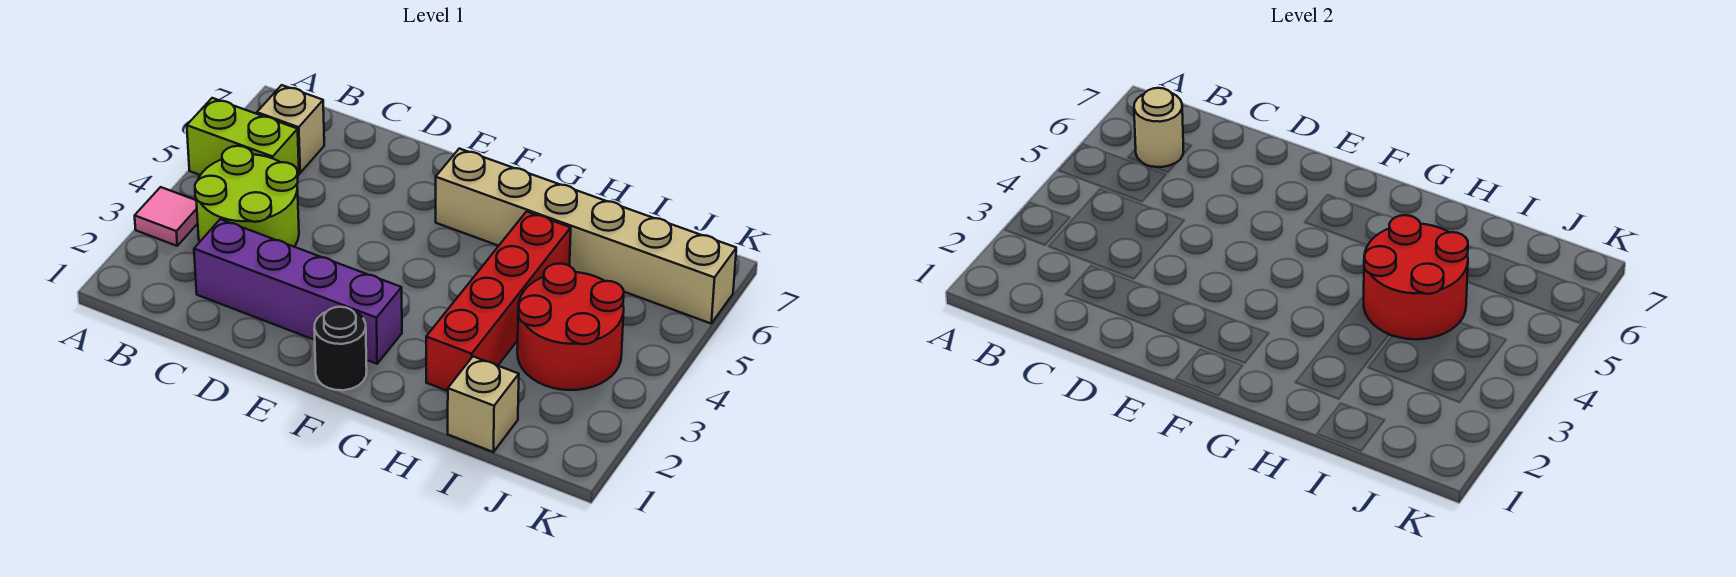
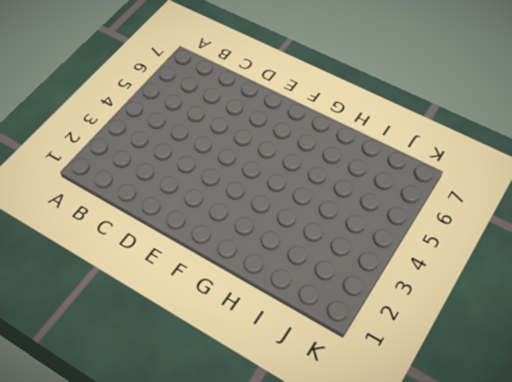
none -> pink tile A3 level 1
none -> lime brick A5:B5 level 1
none -> lime round brick B3:C4 level 1

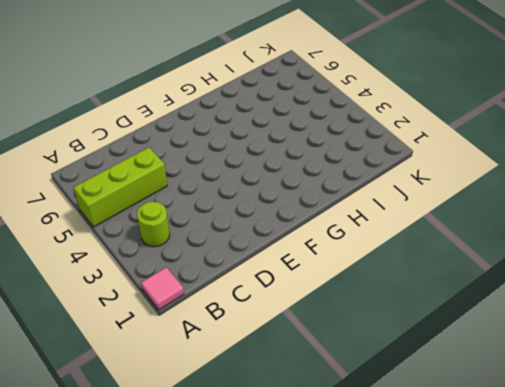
pink tile A1 level 1 -> pink tile A3 level 1
lime brick A5:C5 level 1 -> lime brick A5:B5 level 1
lime round brick B3 level 1 -> lime round brick B3:C4 level 1
none -> tan brick B6 level 1
none -> purple brick C2:F2 level 1
none -> black round brick F1 level 1

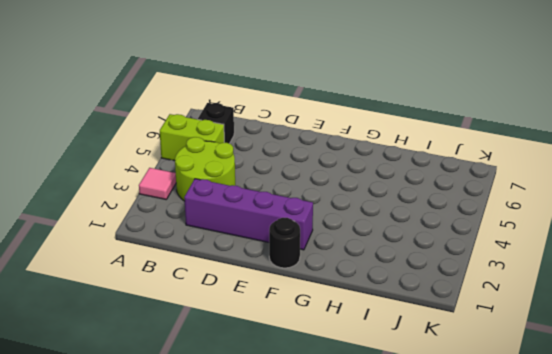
black brick B6 level 1 -> tan brick B6 level 1
none -> tan brick F6:K6 level 1
none -> red brick H2:H5 level 1
none -> tan brick I1 level 1

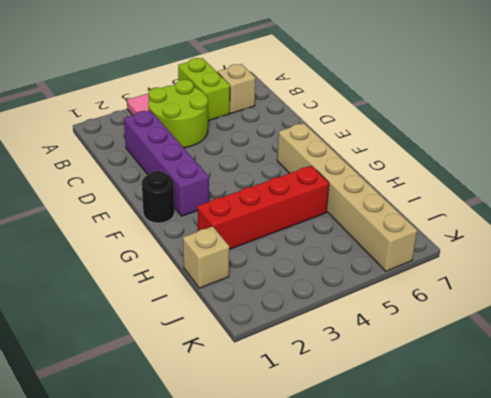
none -> red round brick I3:J4 level 1
none -> tan round brick B6 level 2
none -> red round brick H4:I5 level 2

